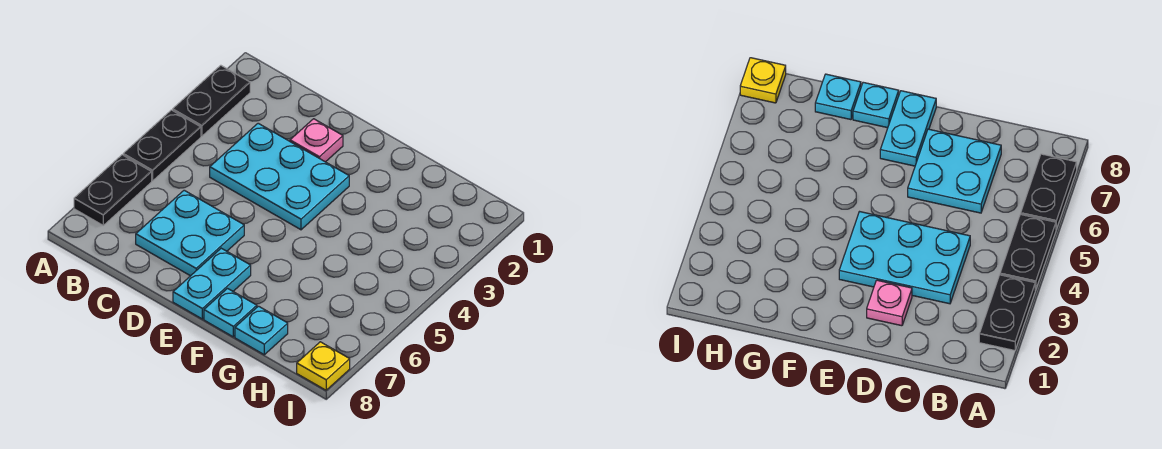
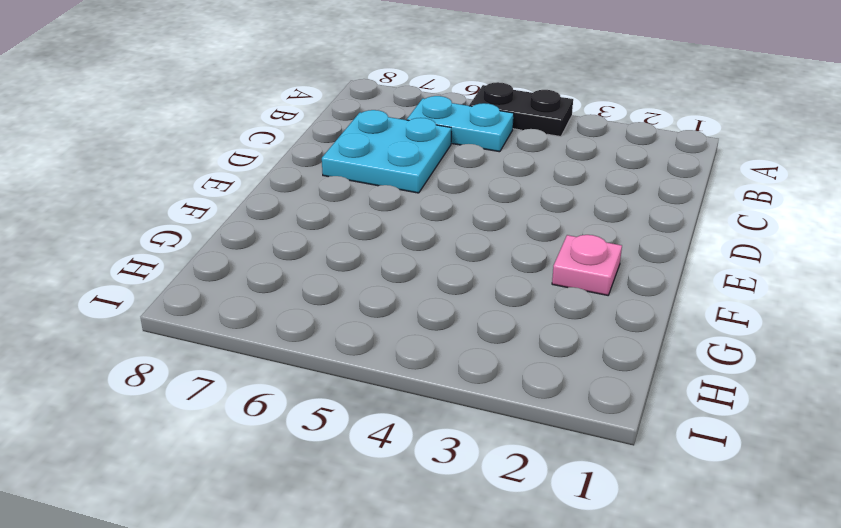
cyan plate B5:B6 level 1 -> cyan plate E7:E8 level 1
pink plate F2 level 1 -> pink plate D2 level 1
none -> black plate A2:A3 level 1
none -> black plate A6:A7 level 1

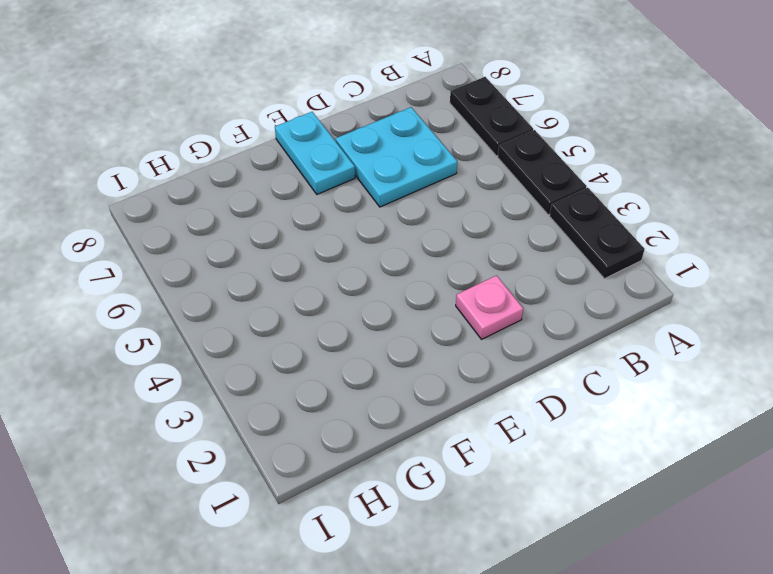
none -> cyan plate C3:E4 level 1
none -> cyan plate F8 level 1

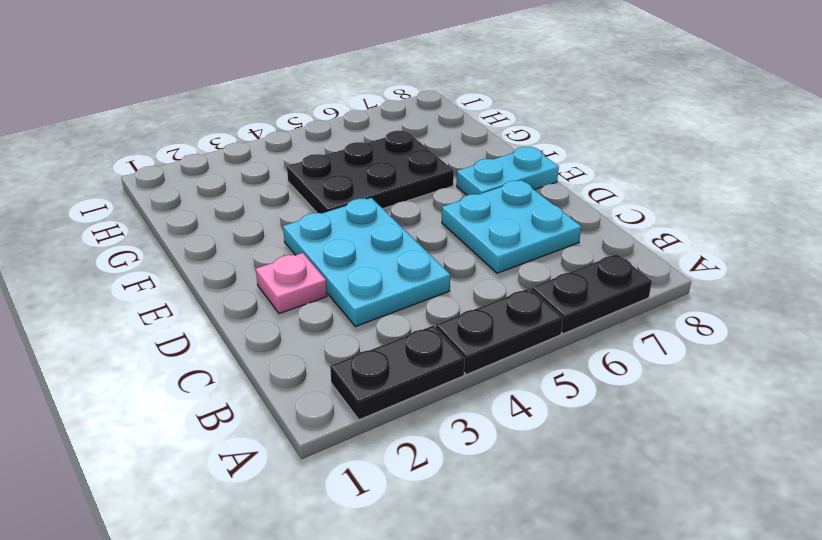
black plate F4:G6 level 1 -> none
none -> cyan plate F8 level 1
none -> cyan plate G8 level 1

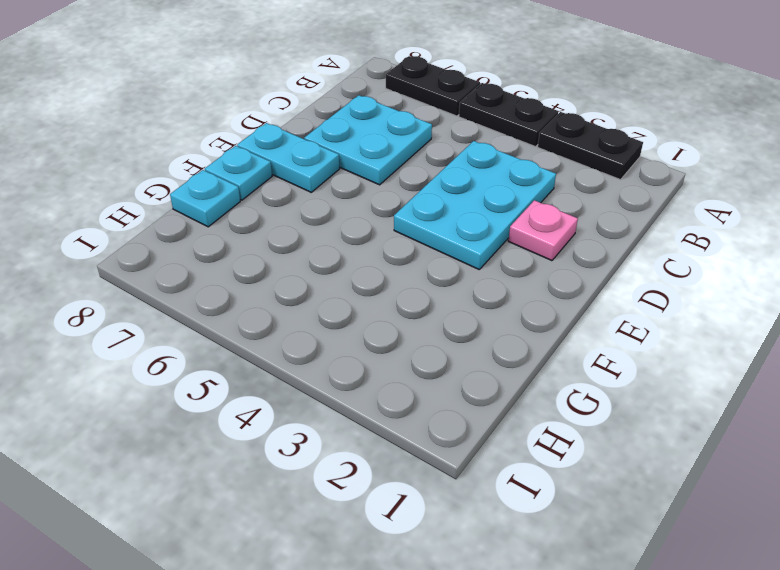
none -> yellow plate I8 level 1

